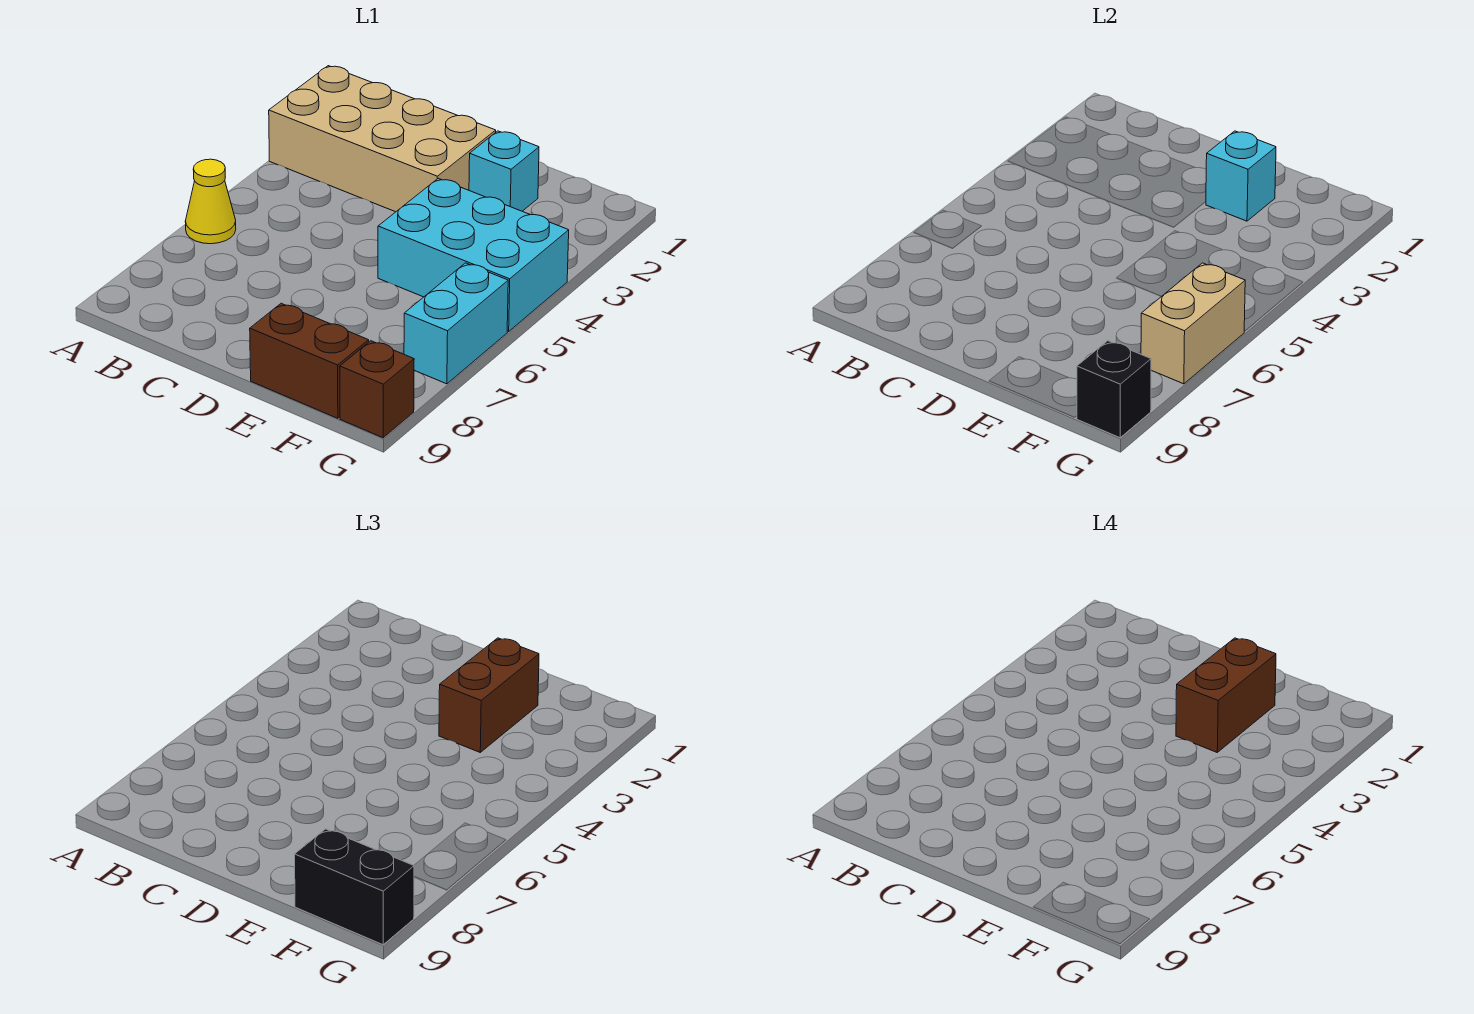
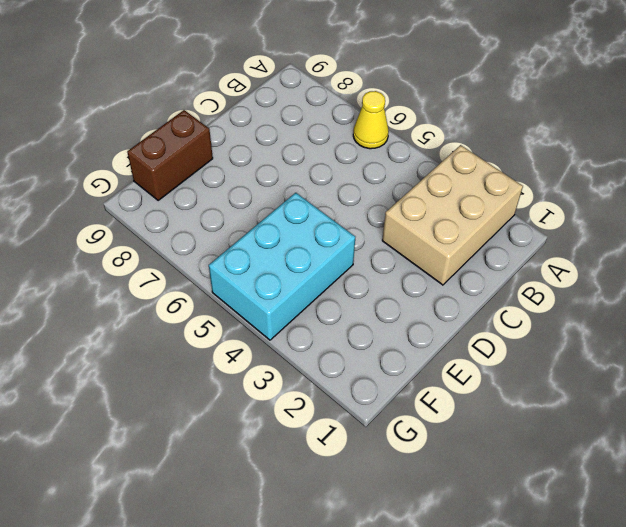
tan brick A2:C3 level 1 -> tan brick A2:D3 level 1
none -> cyan brick E2 level 1
none -> cyan brick G6:G7 level 1
none -> brown brick G9 level 1

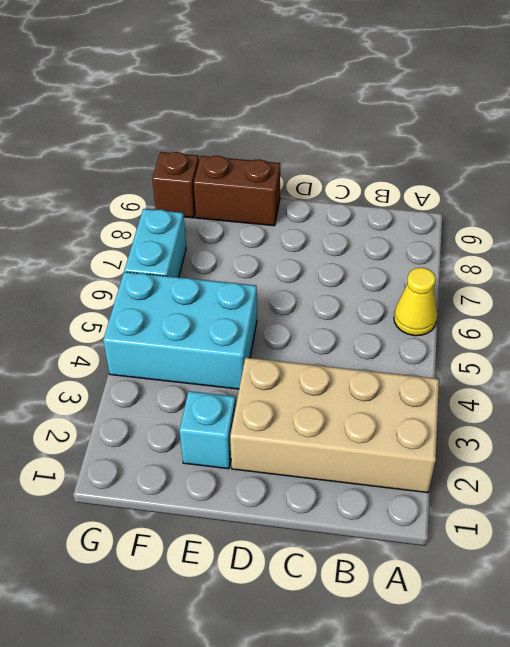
none -> cyan brick E2 level 2
none -> tan brick G6:G7 level 2
none -> black brick G9 level 2

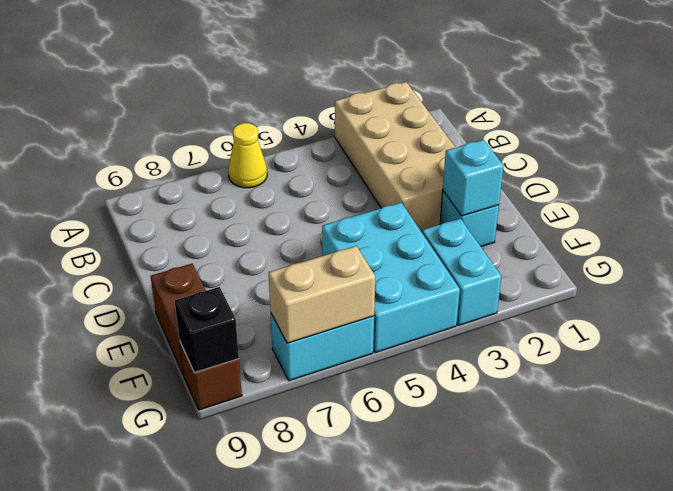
cyan brick F3:G3 level 1 -> none
none -> brown brick E2:E3 level 3
none -> black brick F9:G9 level 3
none -> brown brick E2:E3 level 4

